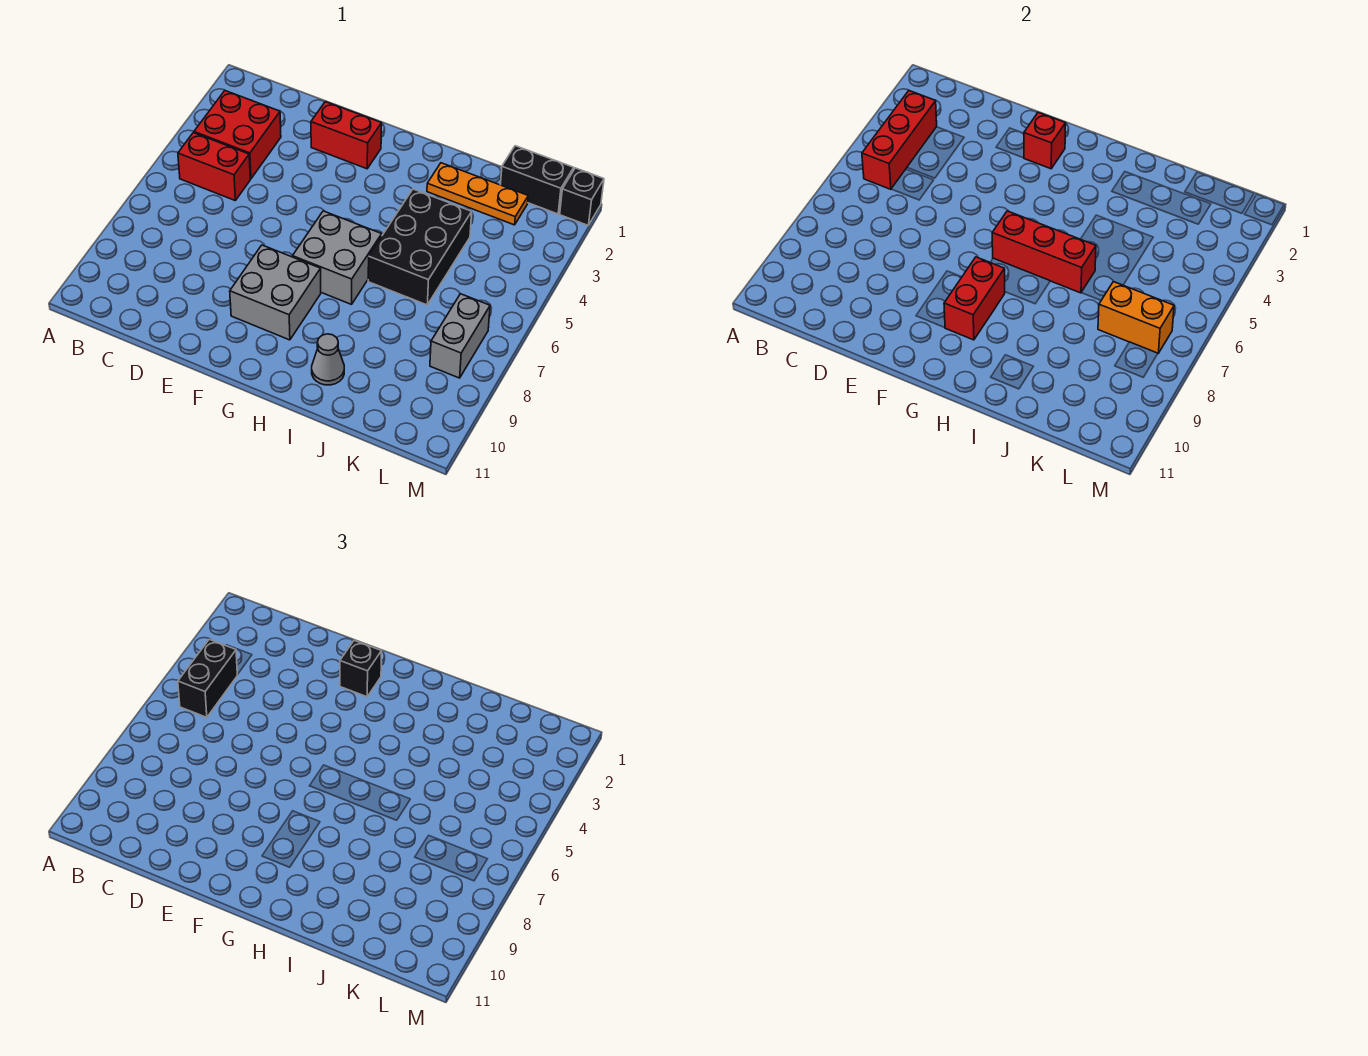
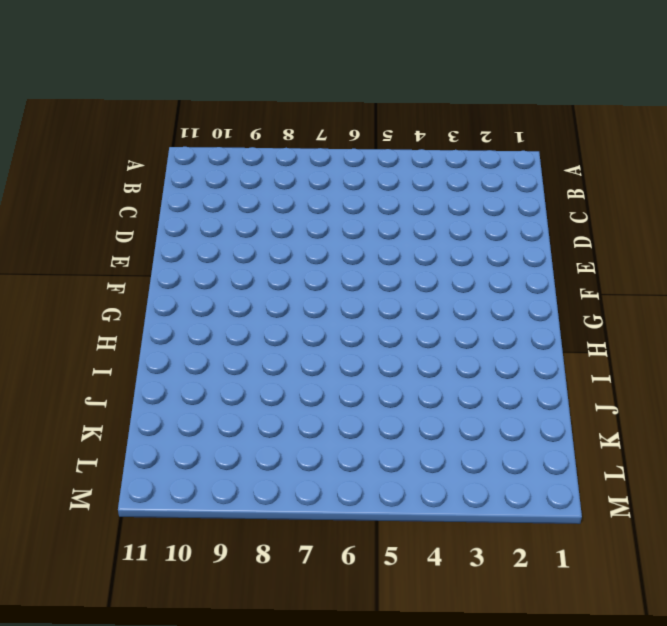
none -> red brick B3:C4 level 1
none -> red brick B5:C5 level 1
none -> red brick E2:F2 level 1

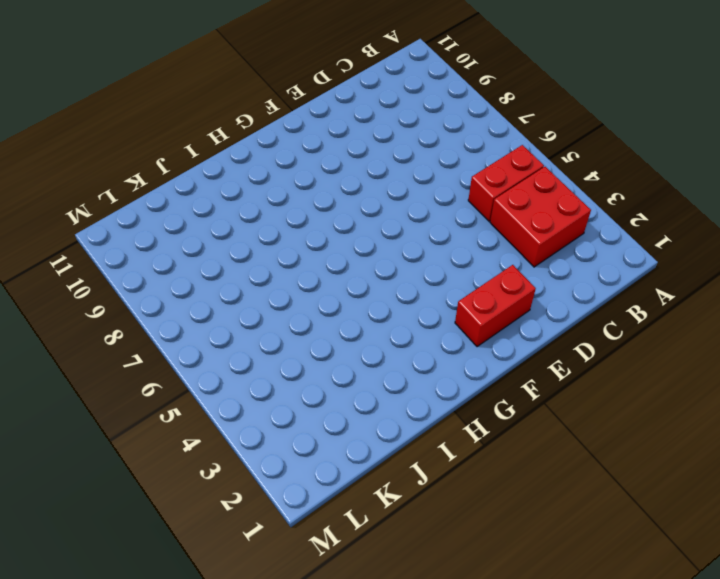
none -> grey brick F8:G9 level 1
none -> grey brick G6:H7 level 1
none -> orange plate I2:K2 level 1

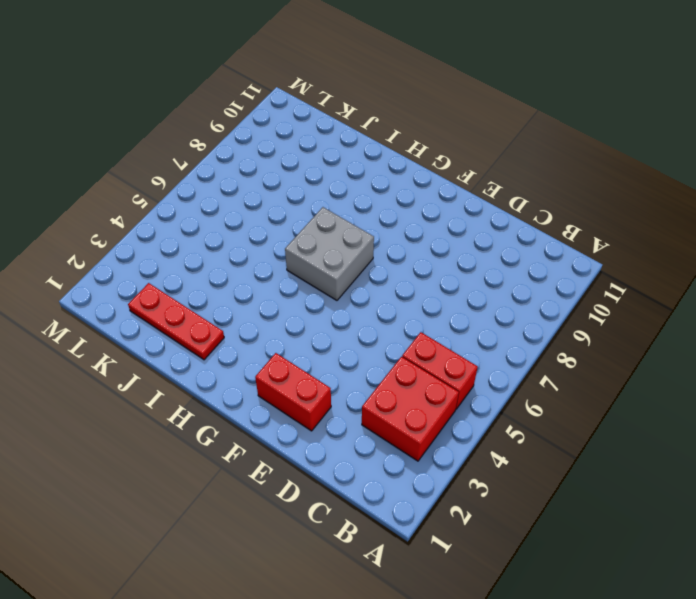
red plate I2:K2 level 1 -> orange plate I2:K2 level 1
none -> grey brick F8:G9 level 1
none -> black brick I4:J6 level 1
none -> grey cone I10 level 1

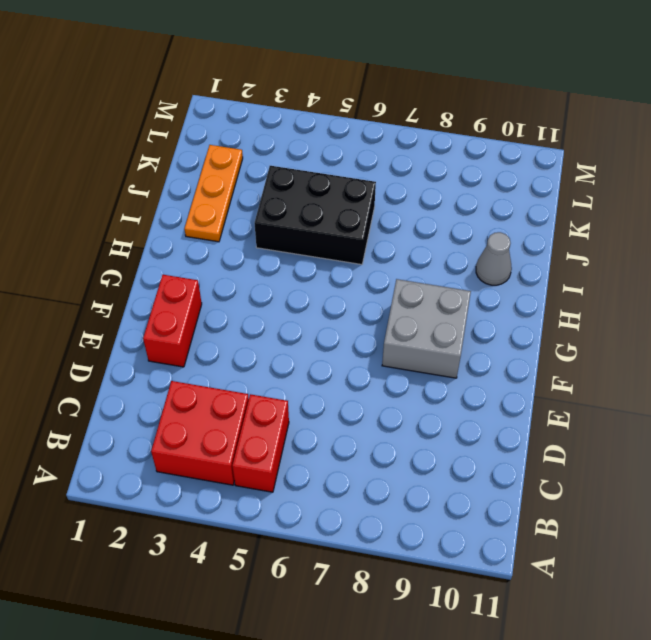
none -> grey brick G6:H7 level 1
none -> black brick K1:L1 level 1
none -> grey brick L7:L8 level 1

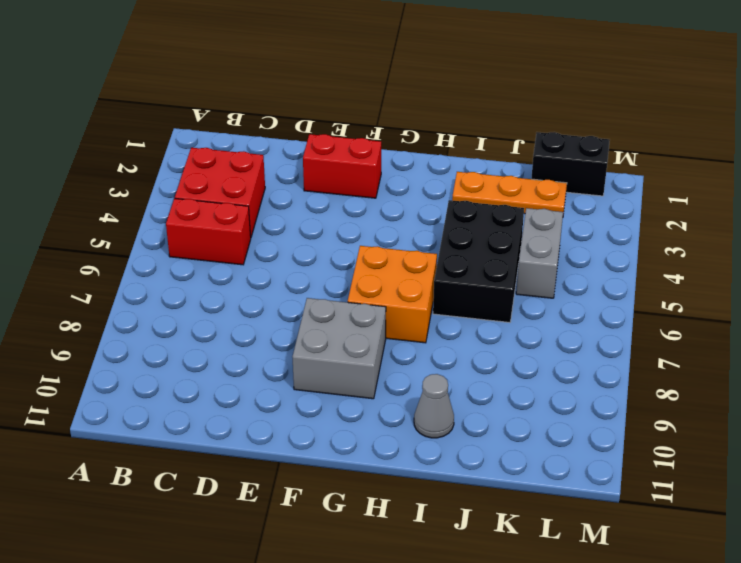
orange brick G6:H7 level 1 -> grey brick G6:H7 level 1
grey brick K4:K5 level 1 -> grey brick L7:L8 level 1
none -> black brick M1 level 1
none -> red brick B3:B5 level 2
none -> red brick F2 level 2

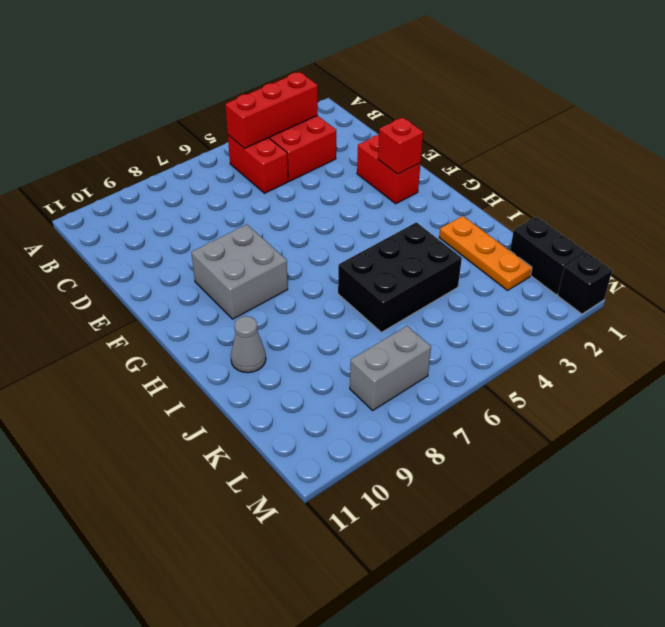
none -> grey brick G6:H7 level 1
none -> red brick G6:I6 level 2
none -> red brick G8:G9 level 2

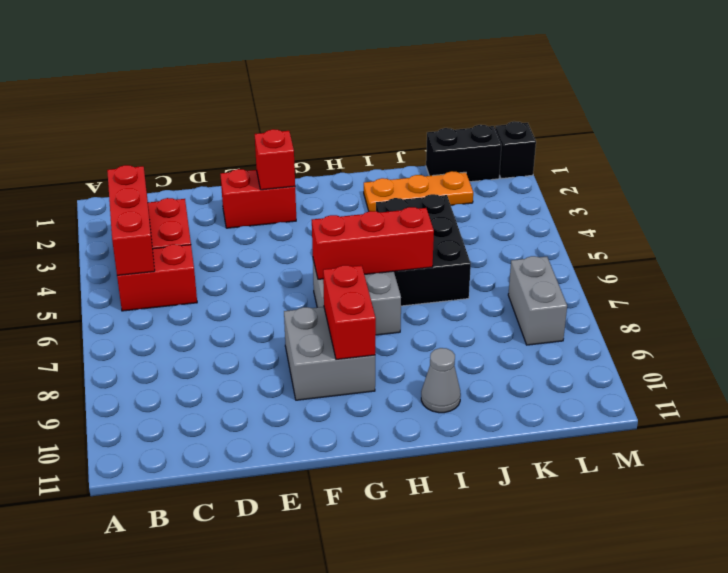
none -> orange brick K7:L7 level 2
none -> black brick B4:B5 level 3
none -> black brick F2 level 3

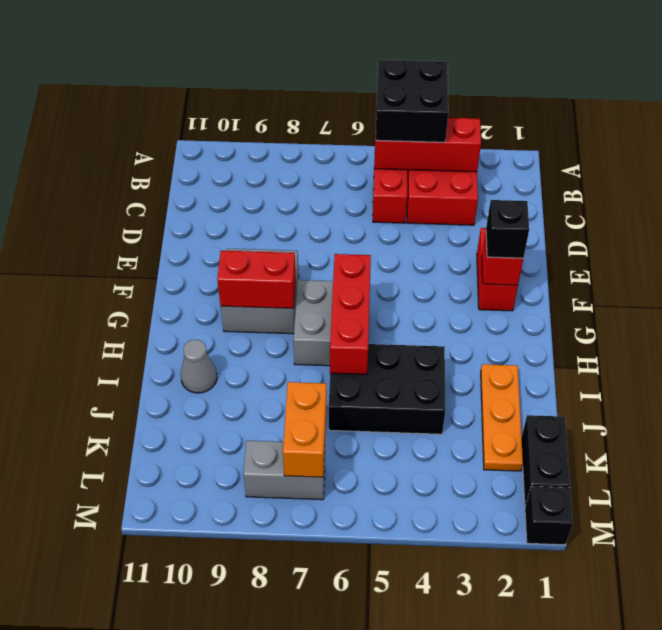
black brick A4:B5 level 3 -> black brick B4:B5 level 3

